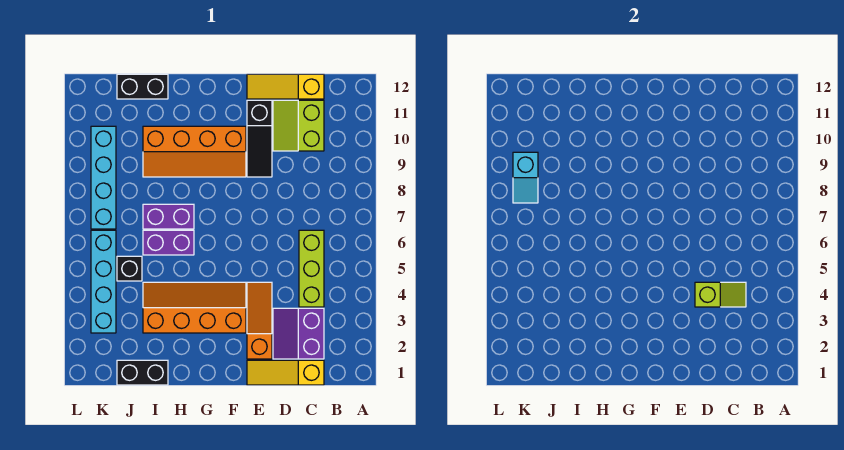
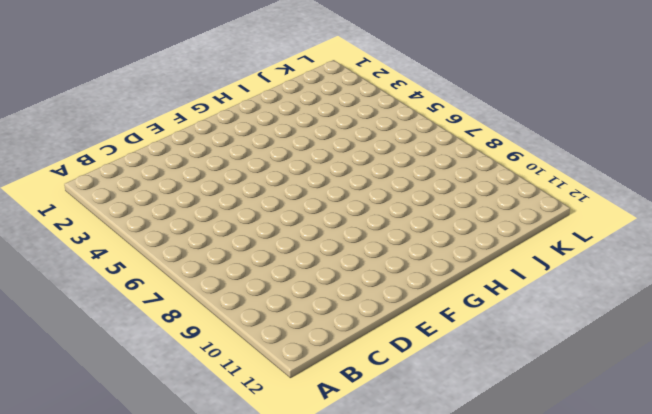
none -> yellow slope C1:E1 level 1 top C
none -> purple slope C2:D3 level 1 top C
none -> lime brick C4:C6 level 1

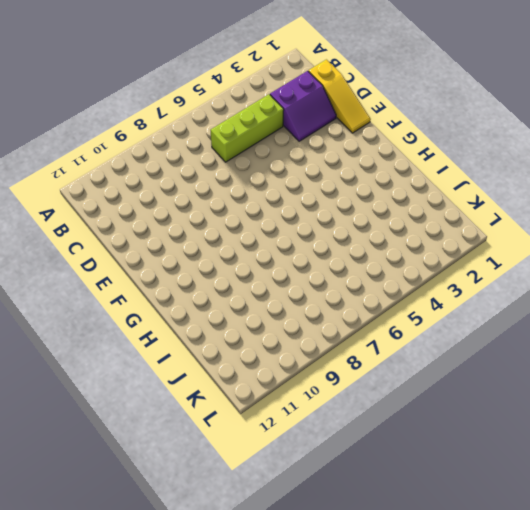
none -> lime slope C10:D11 level 1 top C
none -> yellow slope C12:E12 level 1 top C
none -> orange slope E2:E4 level 1 top 2

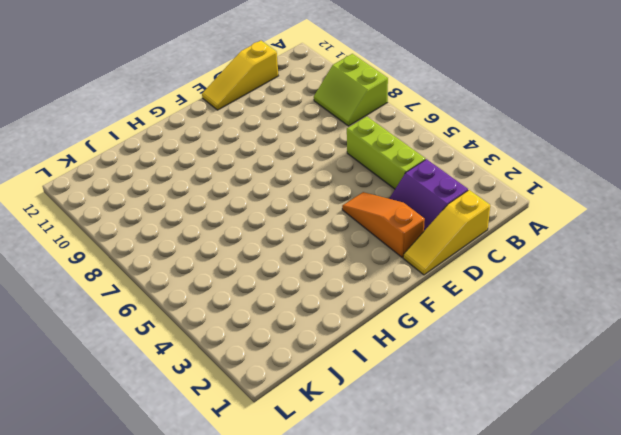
lime slope A8:B9 level 1 top A -> lime slope C10:D11 level 1 top C
none -> black slope E9:E11 level 1 top 11
none -> orange slope F3:I4 level 1 top 3
none -> orange slope F9:I10 level 1 top 10

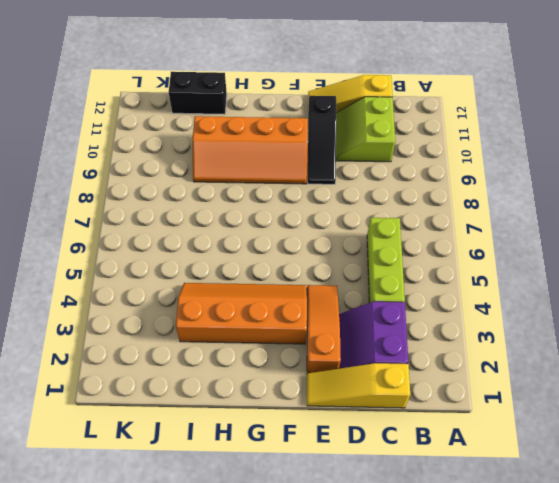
none -> purple brick H6:I6 level 1
none -> purple brick H7:I7 level 1
none -> black brick I1:J1 level 1

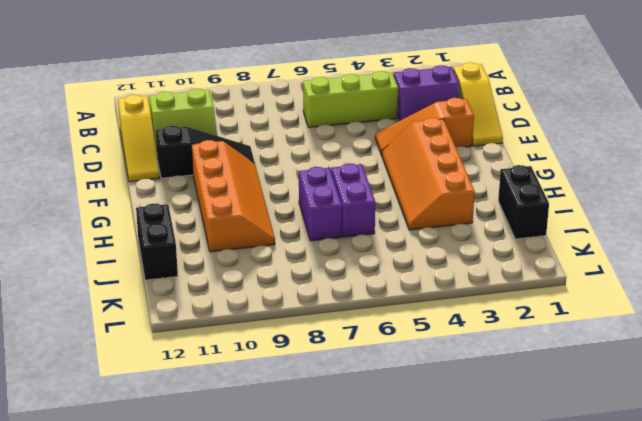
none -> black brick J5 level 1
none -> cyan brick K3:K6 level 1
none -> cyan brick K7:K10 level 1

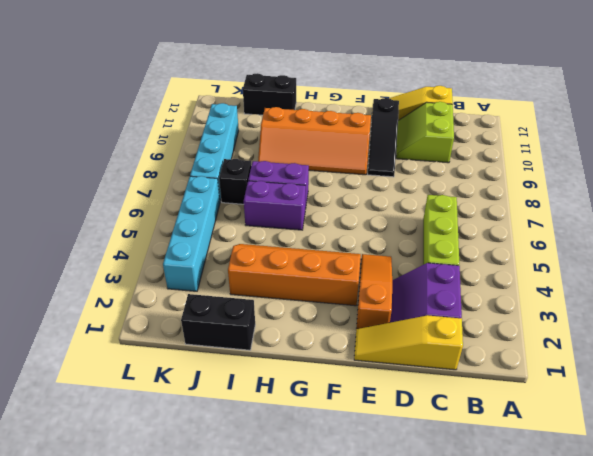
black brick J7 level 1 -> black brick J5 level 1
none -> lime slope C4:D4 level 2 top D
none -> cyan slope K8:K9 level 2 top 9

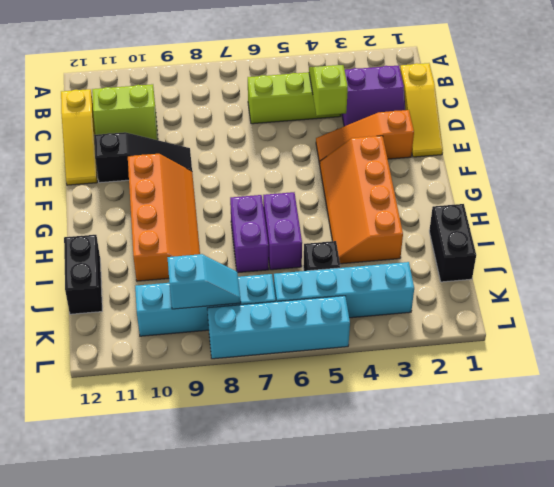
cyan brick L5:L8 level 1 -> none

